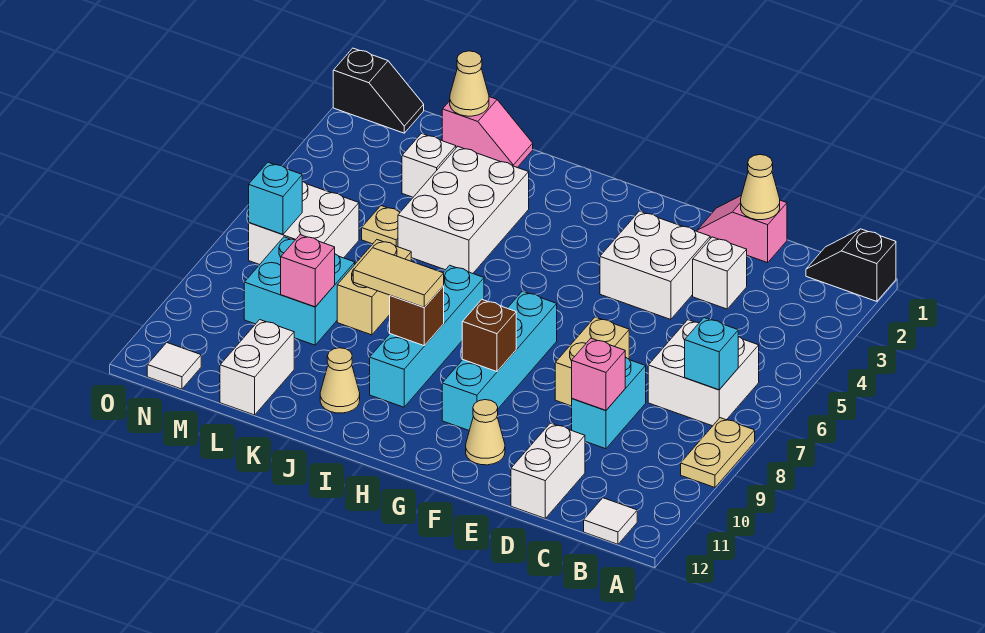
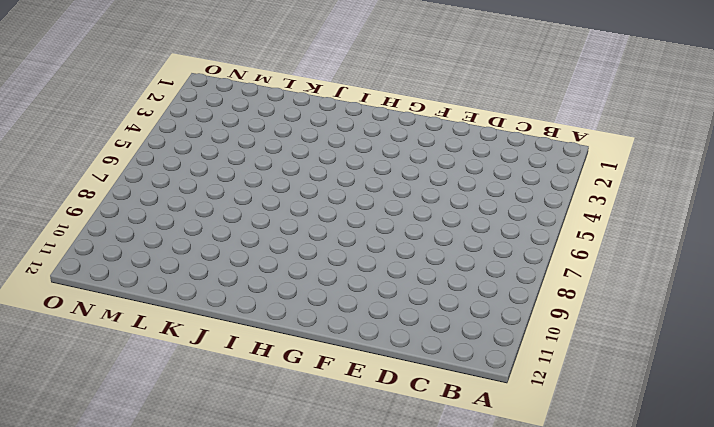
none -> black slope A1:B1 level 1 top A
none -> tan plate A8:A9 level 1
none -> white brick B6:C7 level 1
none -> white tile B12 level 1

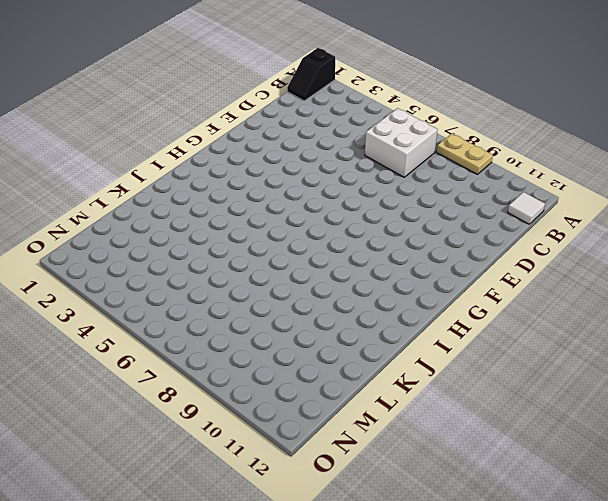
none -> pink slope D1:E1 level 1 top D
none -> white brick D3 level 1
none -> cyan brick D8:D9 level 1
none -> white brick D11:D12 level 1

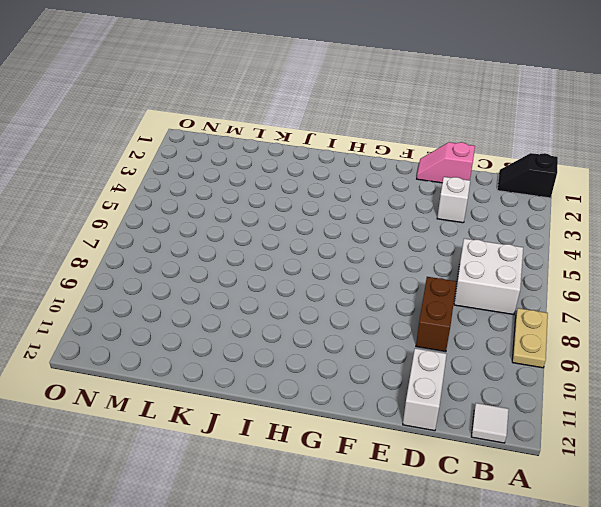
brown brick D8:D9 level 1 -> cyan brick D8:D9 level 1
none -> white brick E3:F4 level 1
none -> tan brick E7:E8 level 1
none -> tan cone F11 level 1
none -> cyan brick G7:G10 level 1

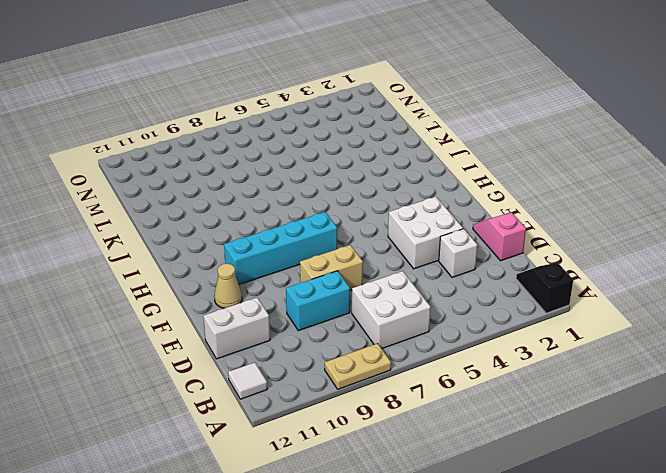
none -> cyan brick I7:I10 level 1
none -> white brick J3:K5 level 1
none -> tan cone J11 level 1
none -> pink slope K1:L1 level 1 top L

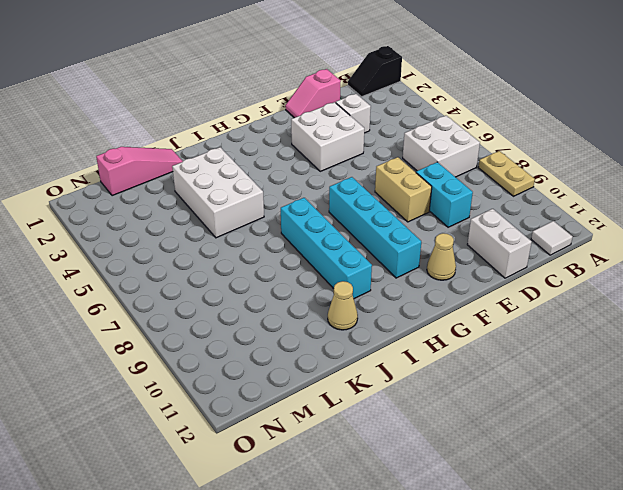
pink slope K1:M1 level 1 top M -> pink slope K1:L1 level 1 top L
none -> tan brick K7:K8 level 1
none -> white brick L3 level 1
none -> tan plate L5 level 1
none -> cyan brick L8:M9 level 1

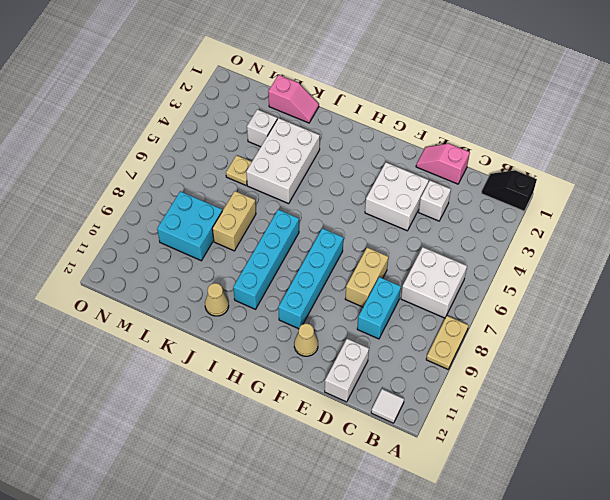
none -> white brick L11:L12 level 1
none -> white brick M6:N7 level 1
none -> black slope N1:O1 level 1 top O
none -> white tile N12 level 1

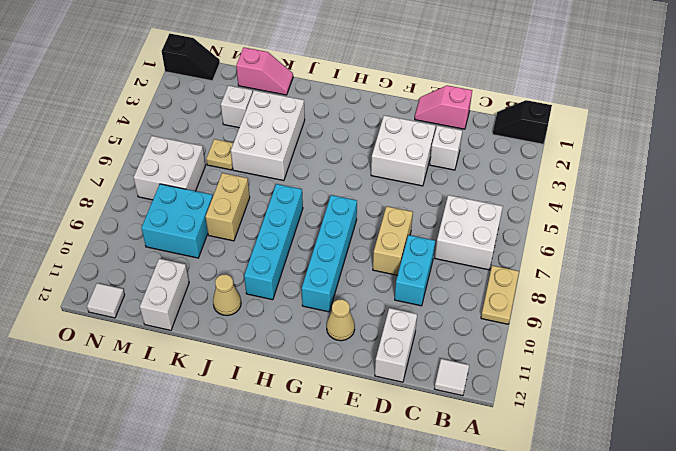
none -> cyan brick B7 level 2
none -> tan cone D1 level 2
none -> pink brick D9 level 2
none -> brown brick G9 level 2

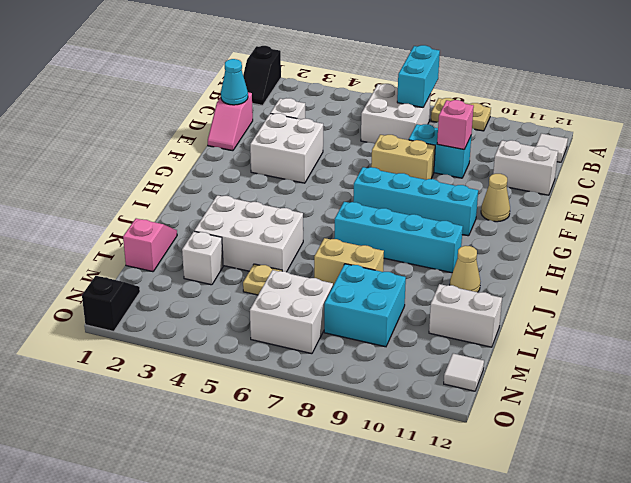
cyan brick A7:B7 level 2 -> cyan brick B7 level 2
cyan cone D1 level 2 -> tan cone D1 level 2
none -> brown brick G9 level 2
none -> brown brick I9 level 2
none -> tan cone L1 level 2
none -> pink brick L9 level 2

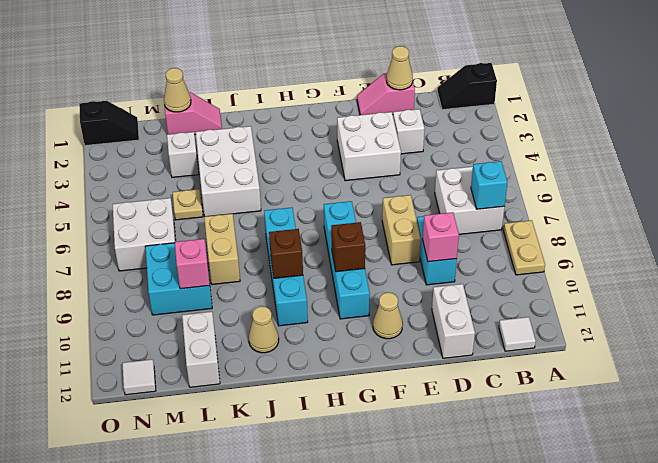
none -> cyan brick N7 level 2
none -> tan tile I9:J9 level 3

